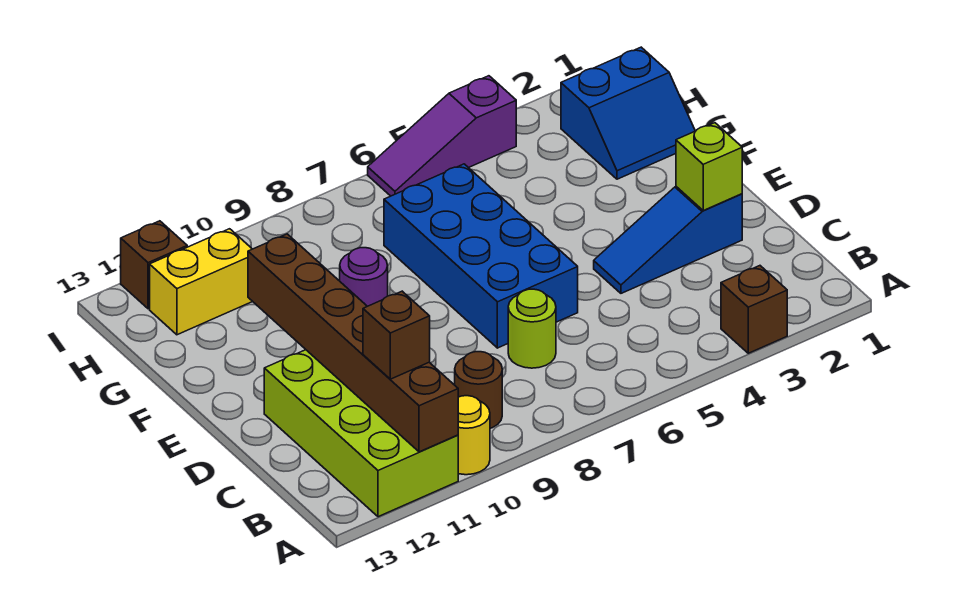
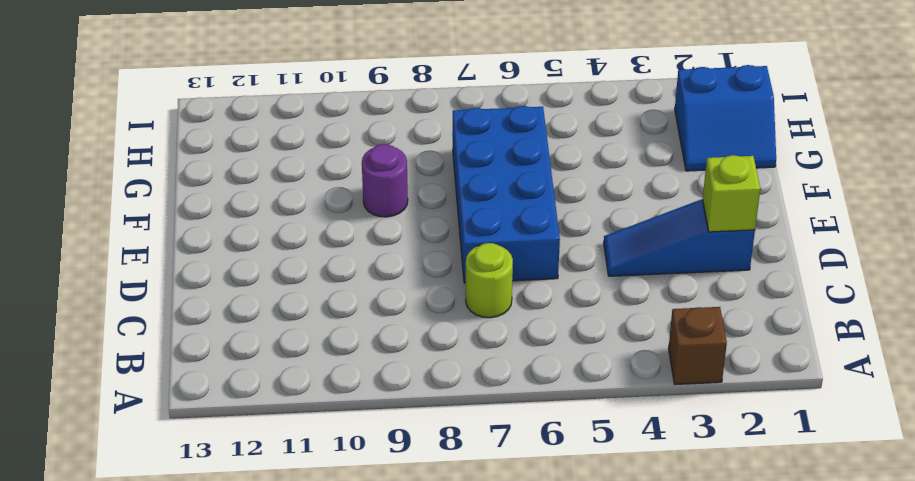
none -> yellow round brick A10 level 1
none -> lime brick A11:D12 level 1
none -> brown round brick B9 level 1

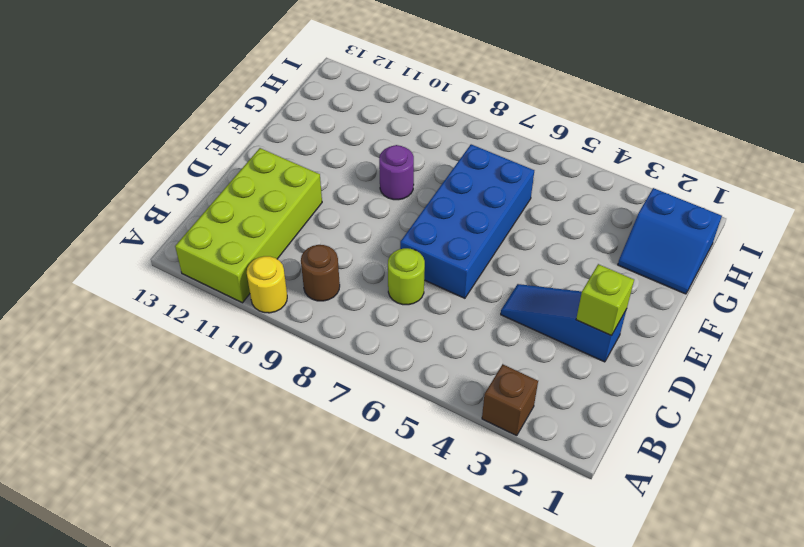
none -> yellow brick H11:H12 level 1
none -> purple slope I4:I6 level 1 top 4
none -> brown brick I12 level 1

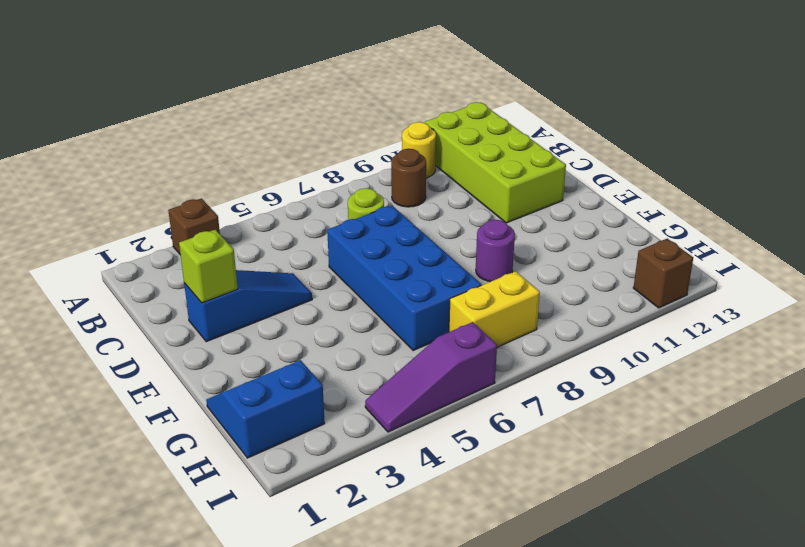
yellow brick H7:H8 level 1 -> yellow brick H11:H12 level 1
purple slope I4:I6 level 1 top 6 -> purple slope I4:I6 level 1 top 4
none -> brown brick A11:F11 level 2
none -> brown brick B11 level 3

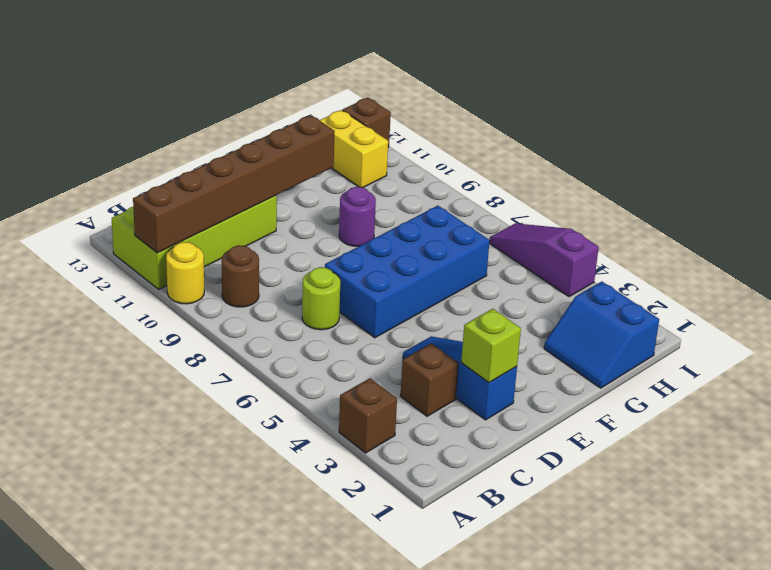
brown brick C3 level 1 -> brown brick B11 level 3

